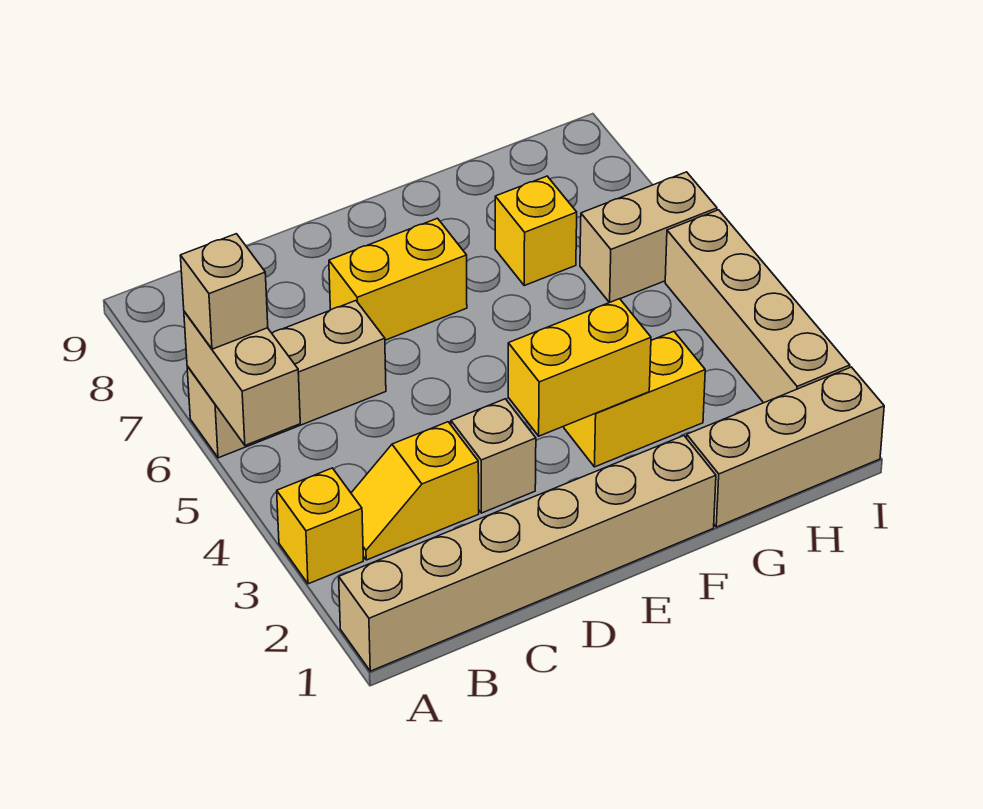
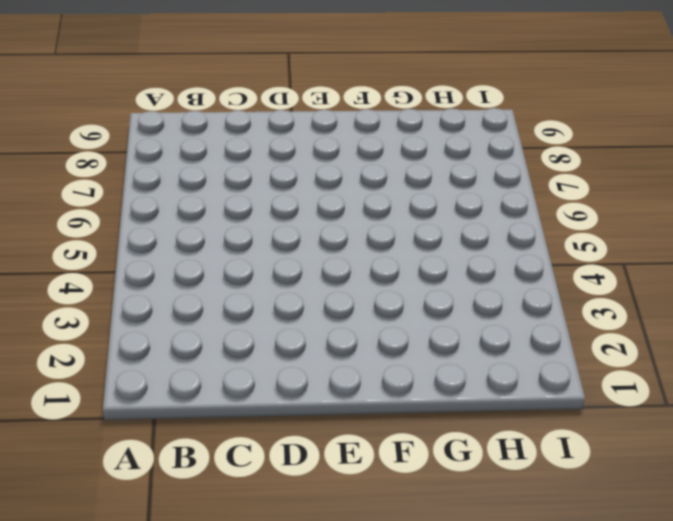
none -> tan brick A1:F1 level 1
none -> yellow brick A3 level 1
none -> tan brick A6:C6 level 1

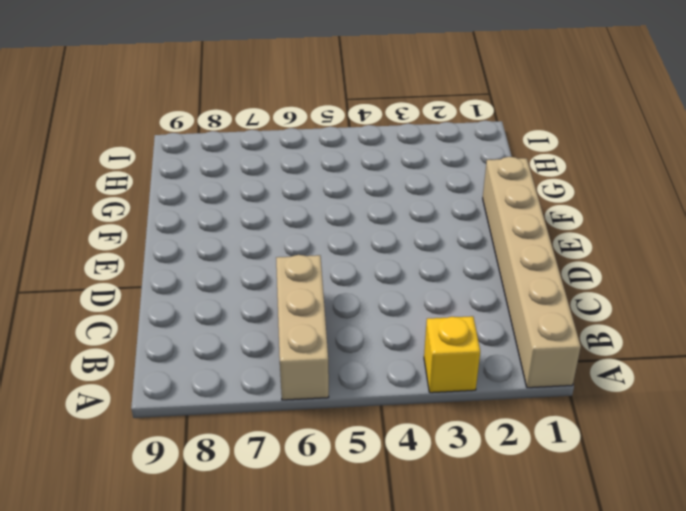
none -> yellow slope B3:C3 level 1 top C
none -> tan brick D3 level 1
none -> yellow brick D7:E7 level 1

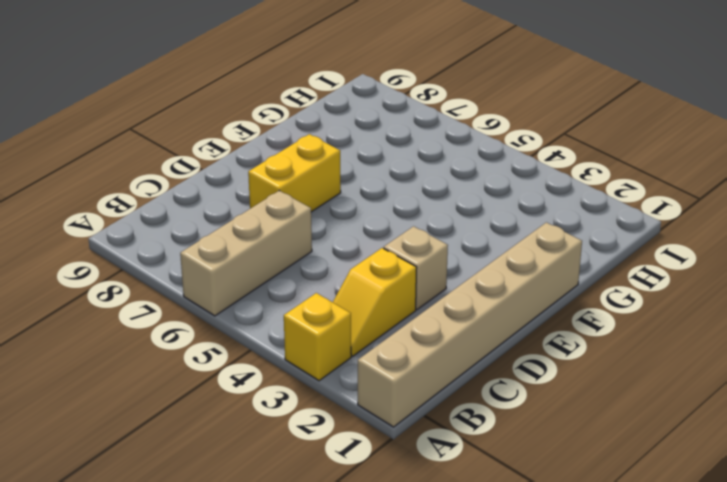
none -> yellow brick F3:G3 level 1
none -> tan brick G1:I1 level 1
none -> yellow brick G7 level 1

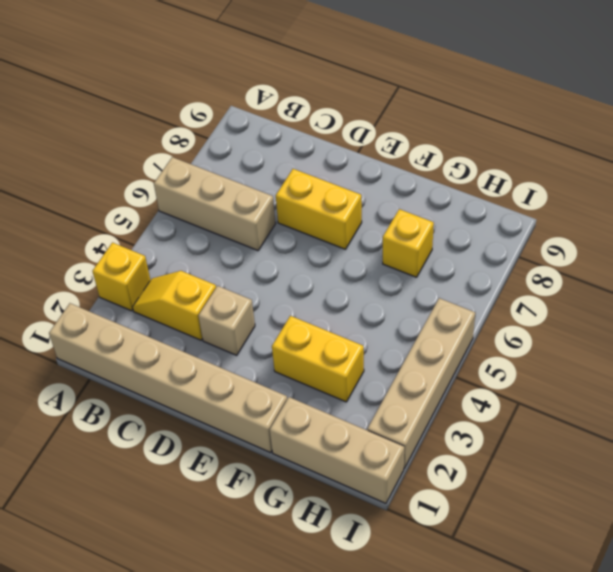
none -> tan brick H6:I6 level 1
none -> tan brick A5:A6 level 2
none -> yellow brick E3:F3 level 2

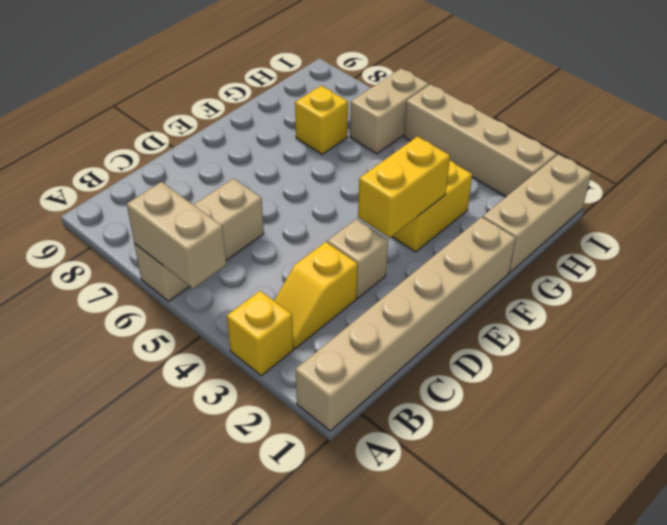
none -> yellow brick D7:E7 level 1
none -> tan brick A6 level 3

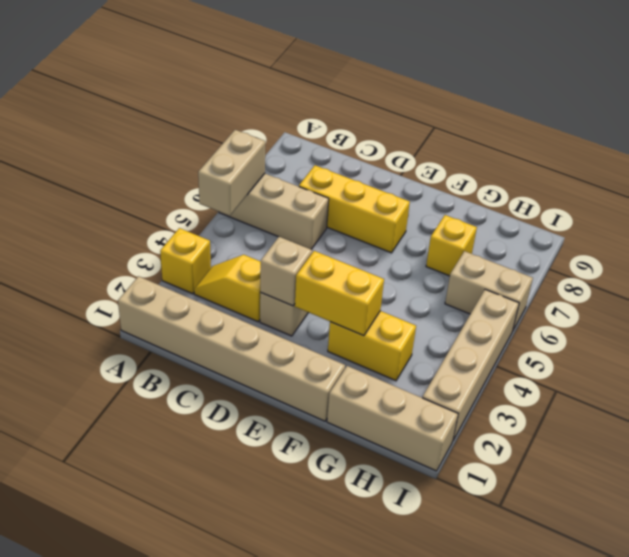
yellow brick C7:E7 level 1 -> yellow brick D7:E7 level 1
tan brick D3 level 2 -> tan brick A6 level 3

